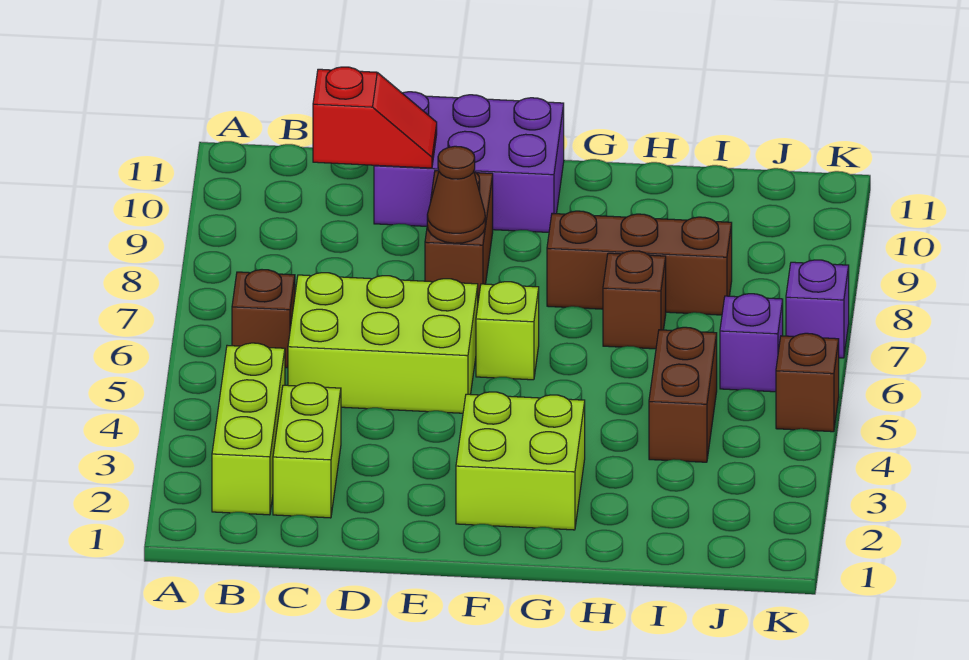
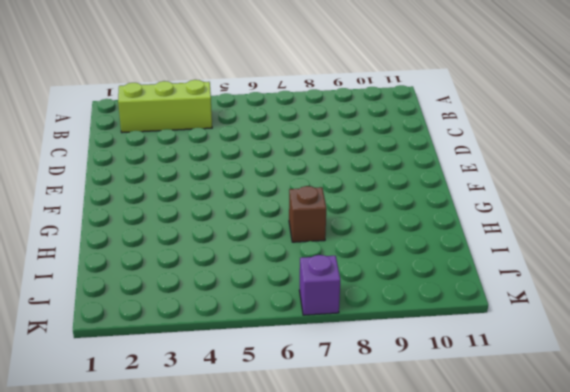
none -> brown brick B6 level 1
none -> lime brick C2:C3 level 1
none -> lime brick C5:E6 level 1

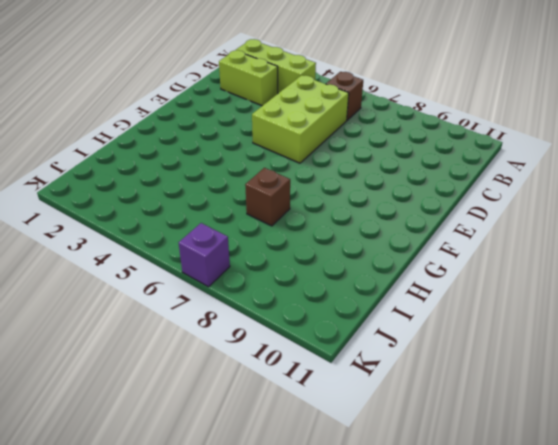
none -> purple brick D10:F11 level 1
none -> brown brick E8:E9 level 1
none -> lime brick F2:G3 level 1

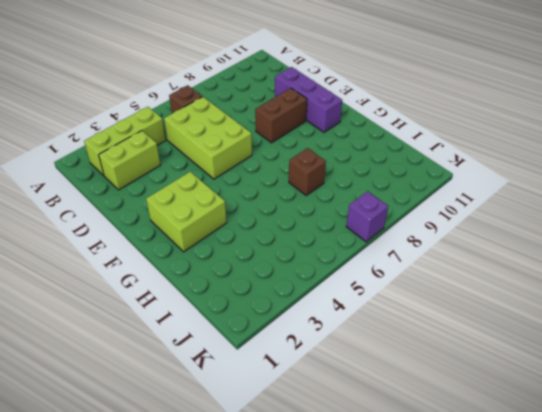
purple brick D10:F10 level 1 -> purple brick D10:F11 level 1
none -> lime brick F6 level 1
none -> brown brick G8:I8 level 1
none -> brown brick I4:I5 level 1

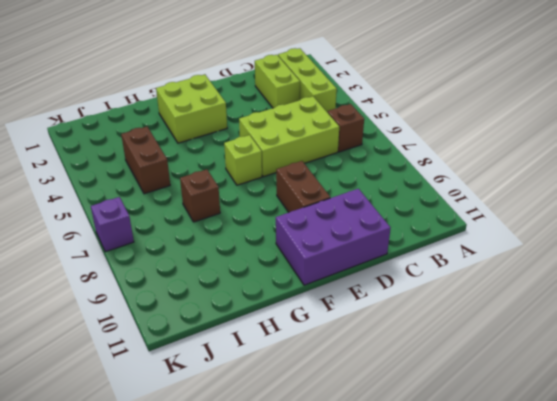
none -> brown brick G8:I8 level 1
none -> purple brick J6 level 1
none -> brown brick K5 level 1

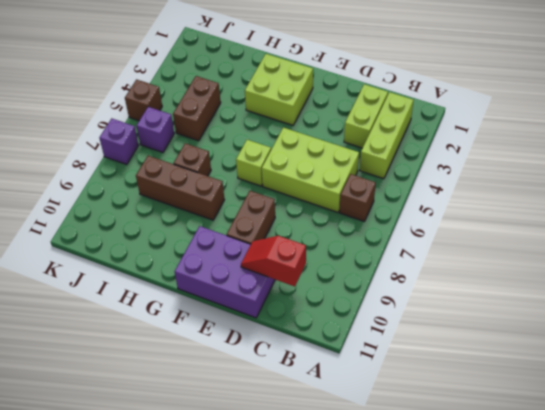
none -> brown cone E8 level 2

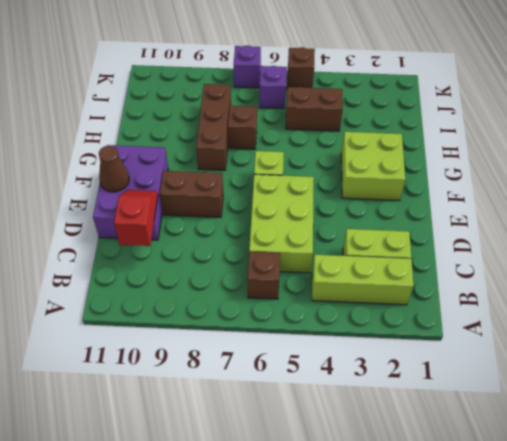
brown cone E11 level 2 -> brown cone E8 level 2

